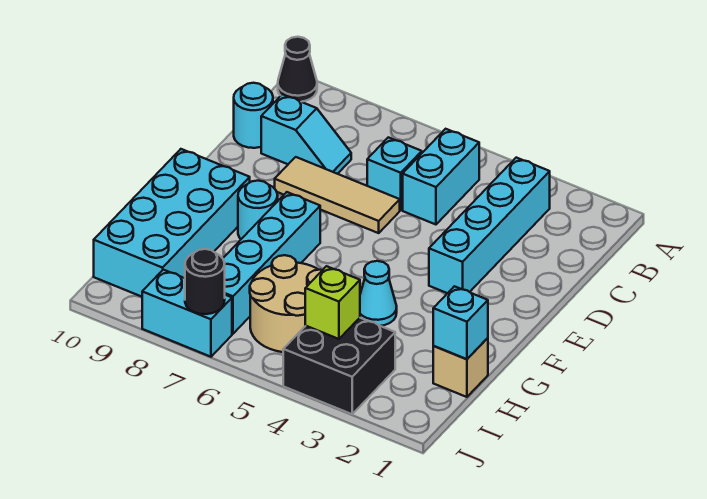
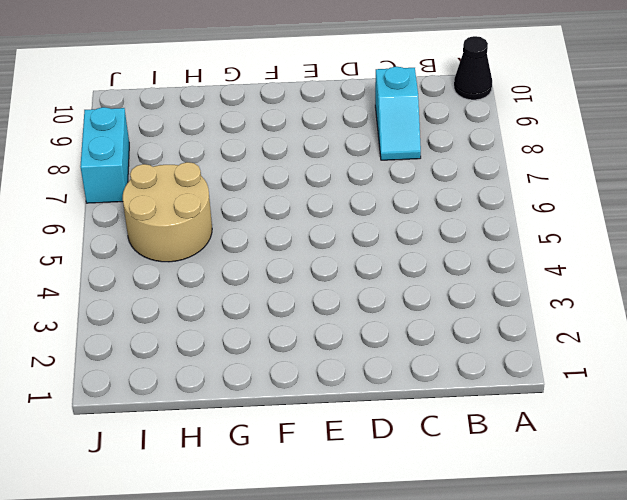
none -> cyan brick B3:E3 level 1
none -> cyan brick B5:C5 level 1
none -> cyan brick C6 level 1

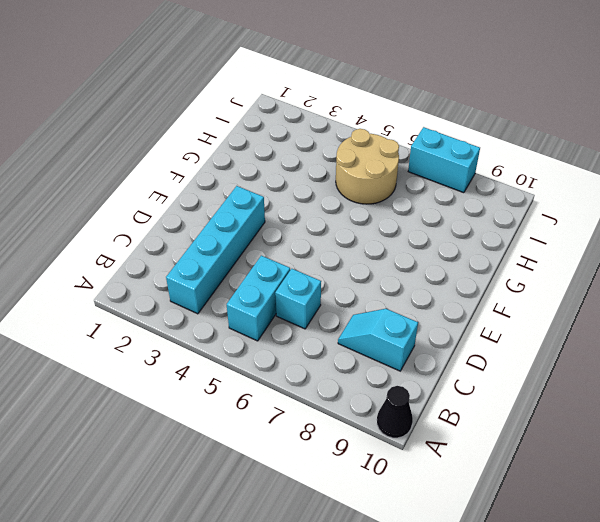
none -> cyan round brick C10 level 1
none -> tan tile D6:D8 level 1
none -> cyan brick F7:I7 level 1

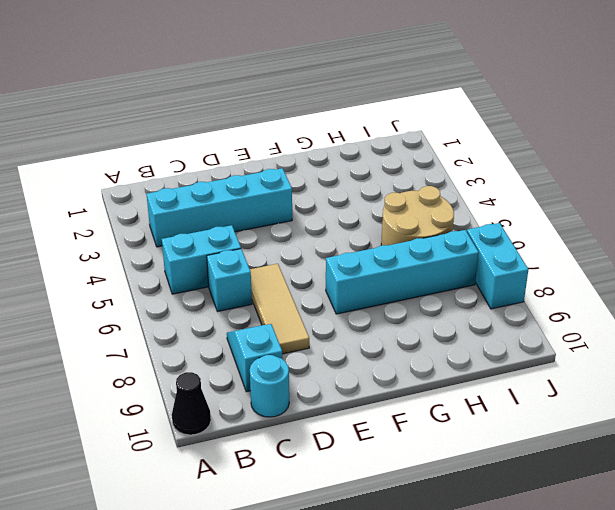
none -> cyan round brick F8 level 1
none -> cyan brick F9:I10 level 1
none -> cyan cone G4 level 1

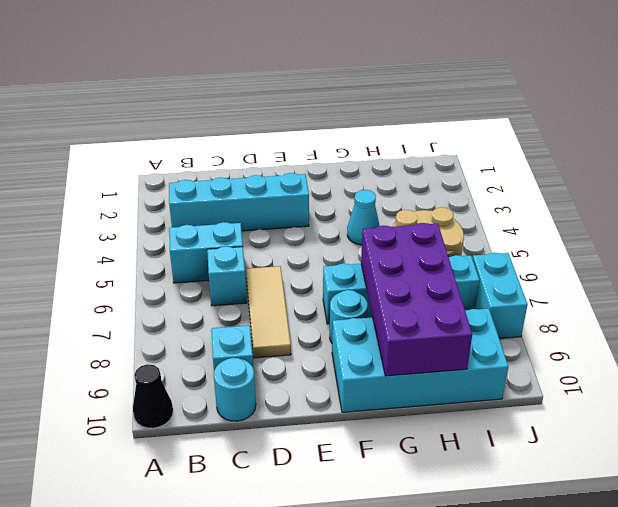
purple brick G7:H10 level 2 -> none
none -> tan brick H1 level 1
none -> black brick I3:J4 level 1
none -> cyan brick H1 level 2

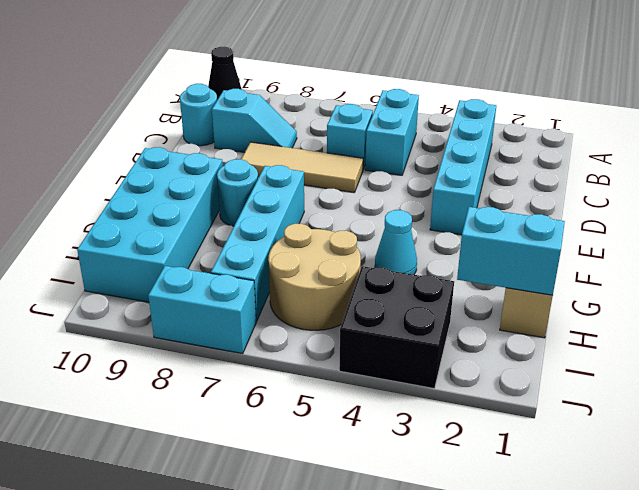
cyan brick H1:H2 level 2 -> cyan brick H1 level 2
none -> lime brick I4 level 2
none -> black round brick J7 level 2

